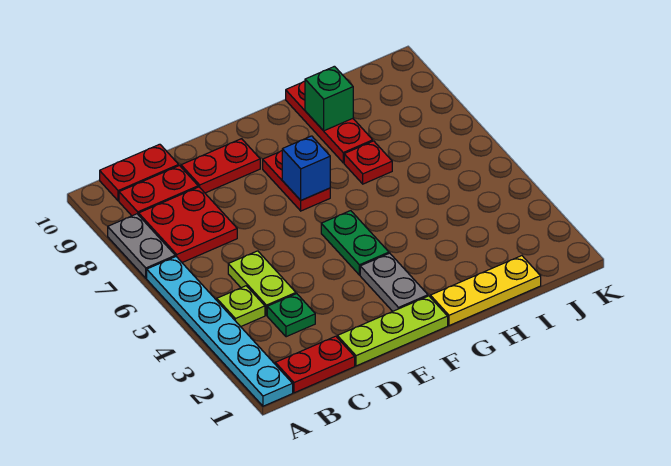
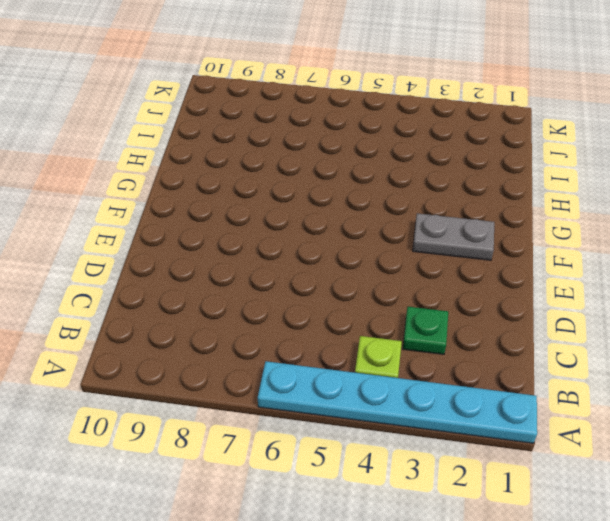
none -> grey plate A7:A8 level 1
none -> red plate B1:C1 level 1
none -> red plate B7:C8 level 1

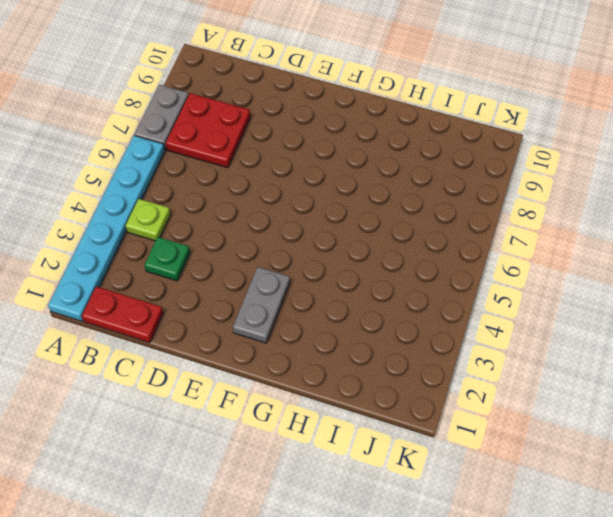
none -> red plate B9:C9 level 1
none -> red plate B10:C10 level 1
none -> lime plate C4:C5 level 1

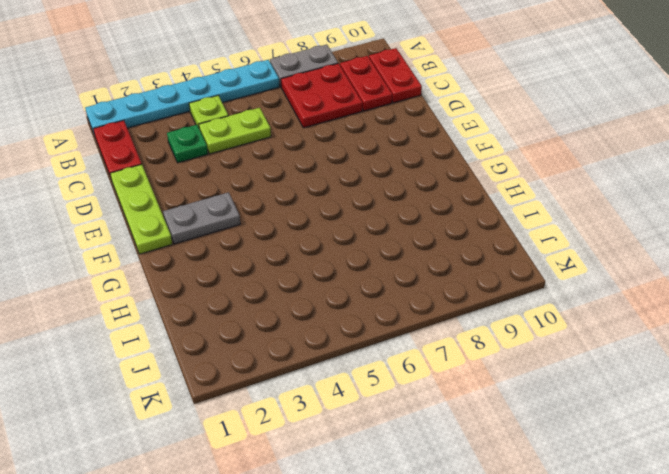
none -> red plate D9:E9 level 1
none -> green plate F4:F5 level 1
none -> red plate F7:F8 level 1

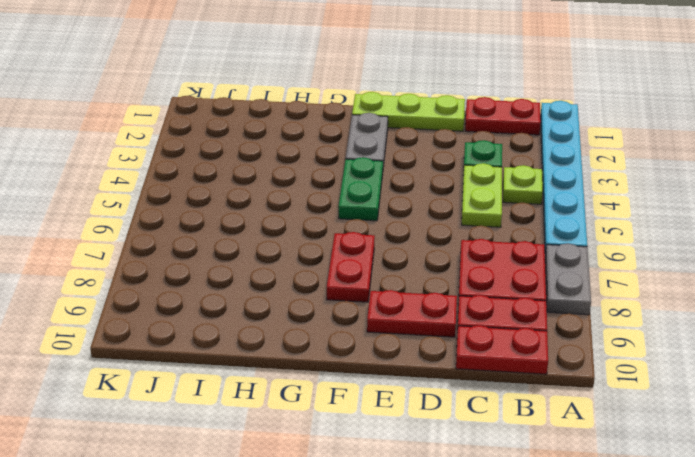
none -> yellow plate G1:I1 level 1
none -> red plate H7 level 1
none -> red plate H8:H10 level 1

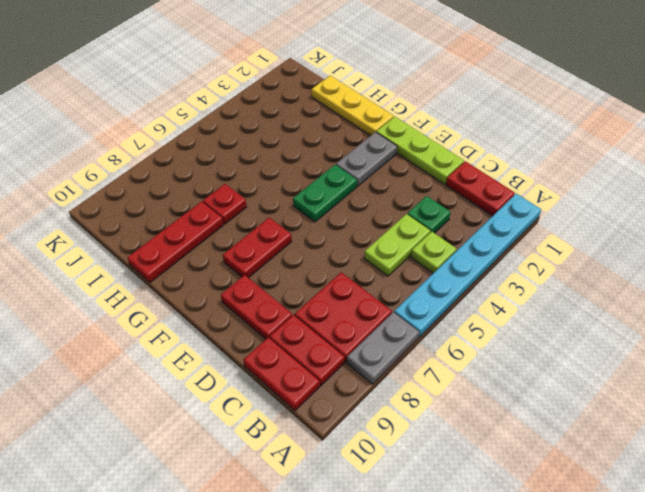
none -> blue brick F7 level 2
none -> green brick H9 level 2

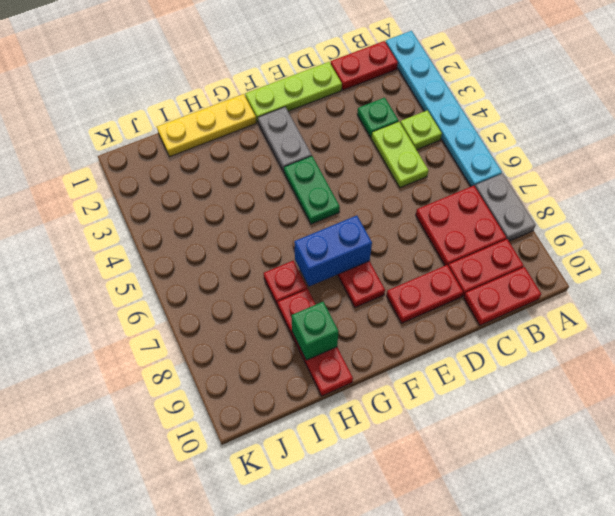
blue brick F7:G7 level 2 -> blue brick F7 level 2

